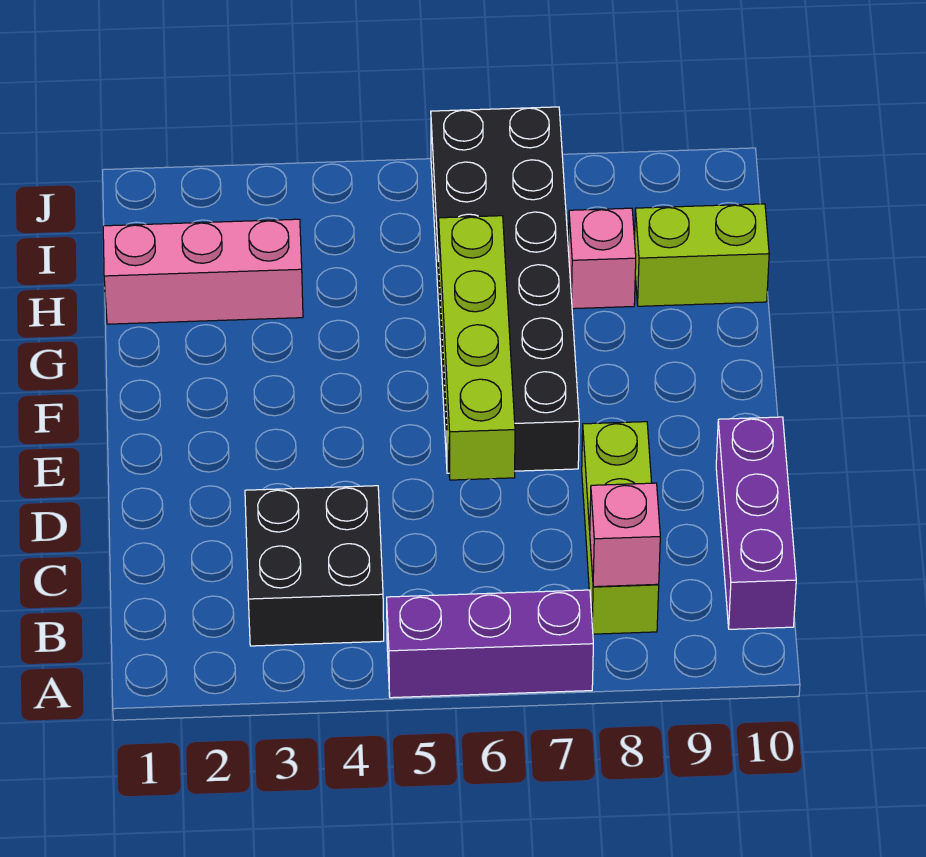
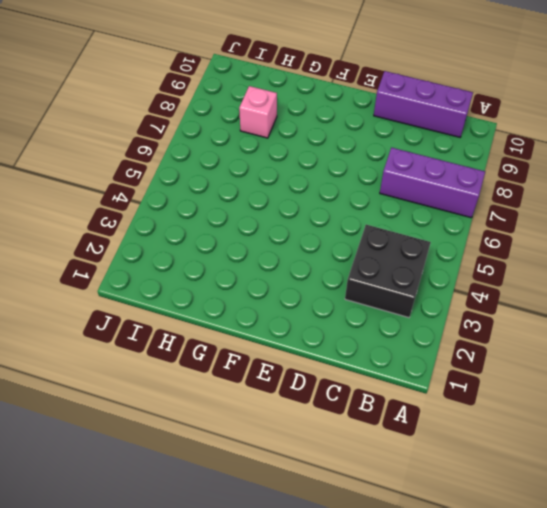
purple brick A7:C7 level 1 -> purple brick A5:A7 level 1
none -> lime brick B8:D8 level 1
none -> black brick E6:J7 level 1

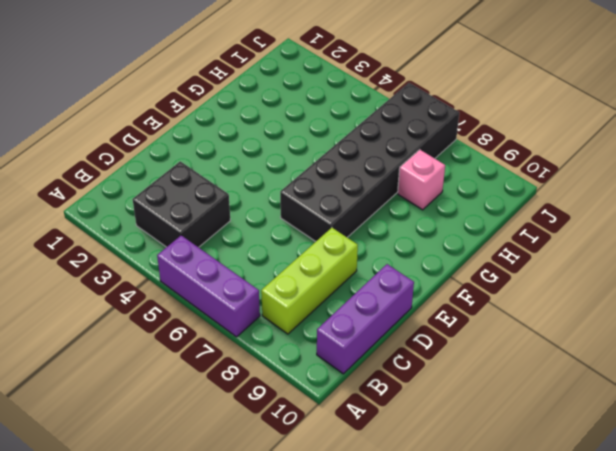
none -> pink brick H1:H3 level 1
none -> lime brick H9:H10 level 1

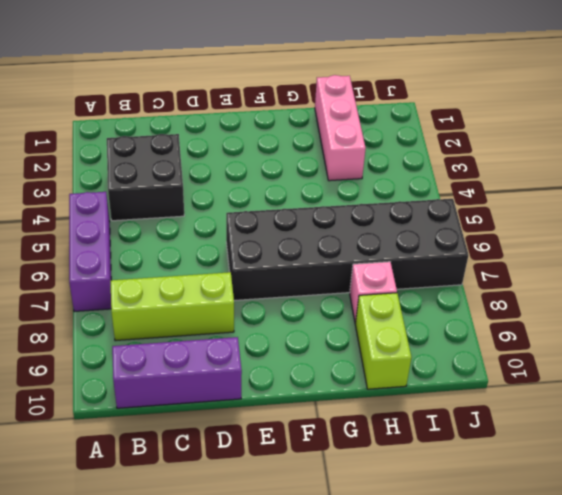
none -> pink brick B8 level 2
none -> lime brick D6:G6 level 2

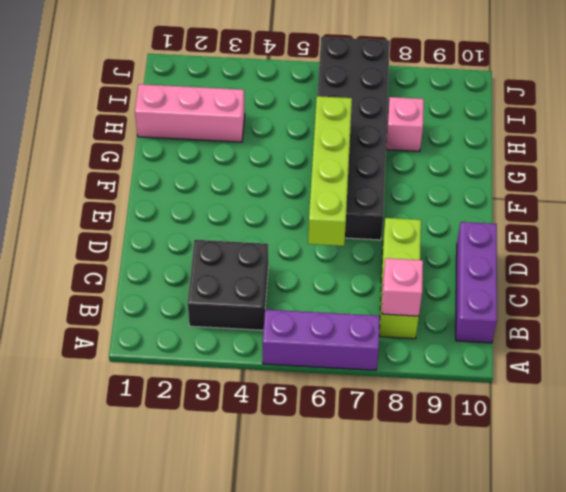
none -> lime brick H9:H10 level 1

